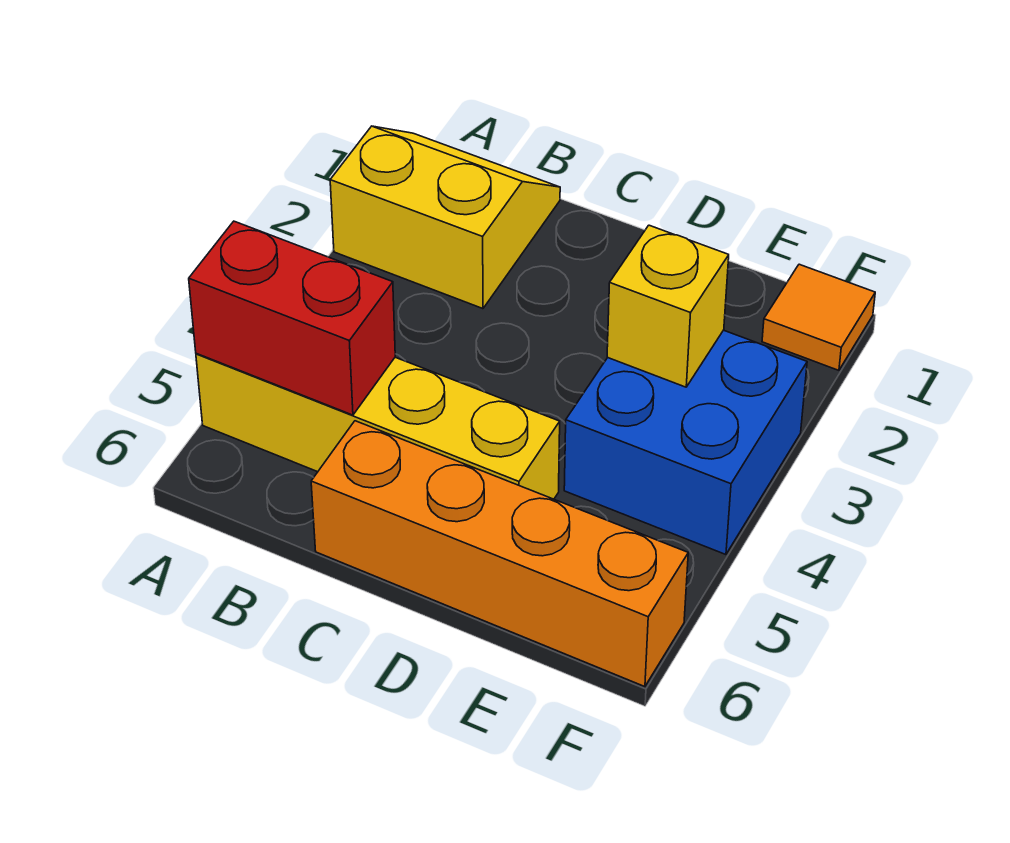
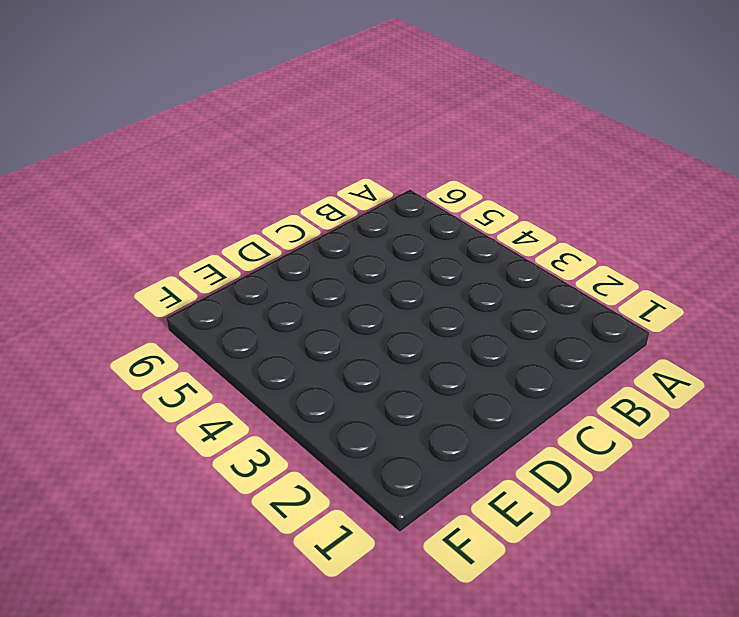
none -> yellow slope A1:B2 level 1 top 2
none -> yellow brick A5:D5 level 1

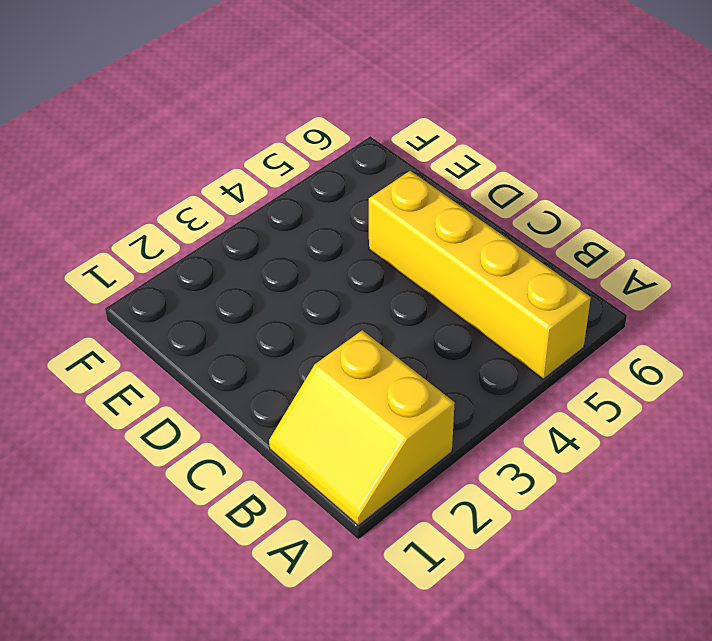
none -> orange brick C6:F6 level 1
none -> blue brick E3:F4 level 1

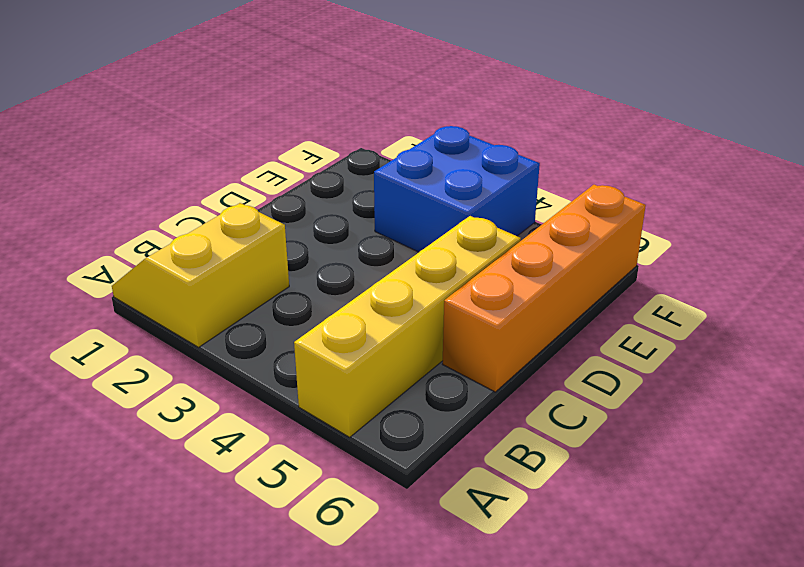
none -> orange tile F1 level 1
none -> red brick A5:B5 level 2

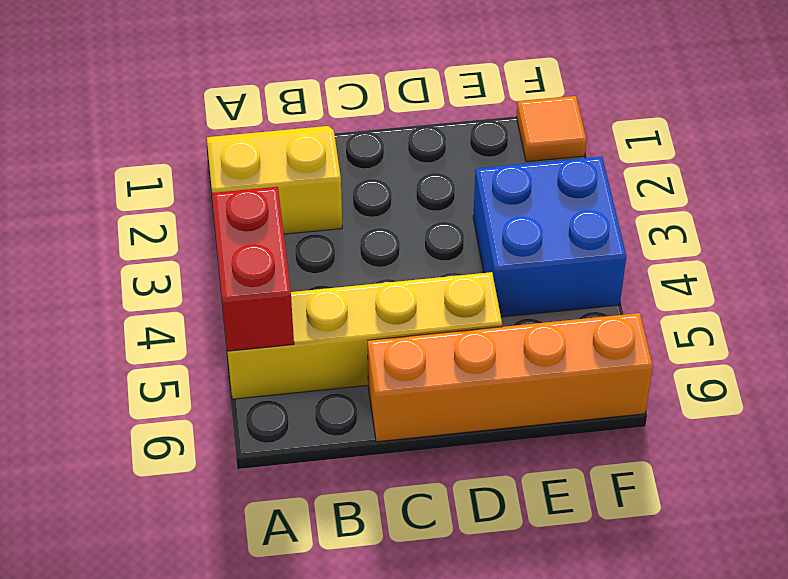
red brick A4:A5 level 2 -> red brick A5:B5 level 2
none -> yellow brick E3 level 2

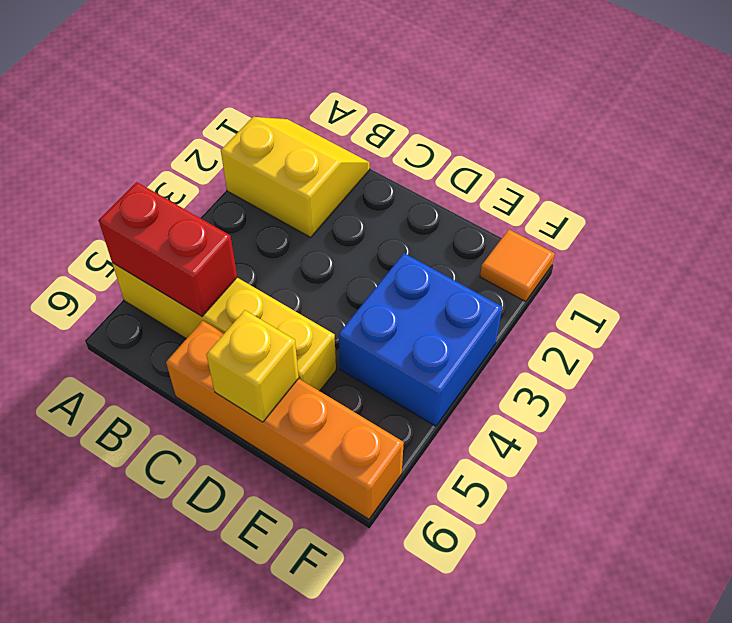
yellow brick D6 level 2 -> yellow brick E3 level 2

